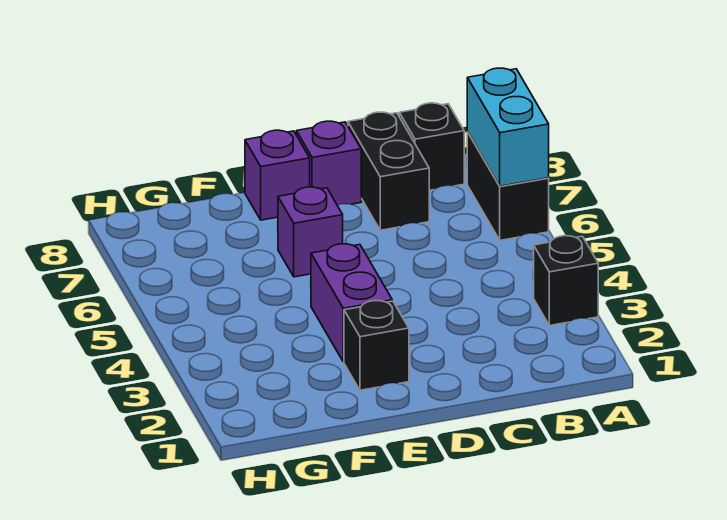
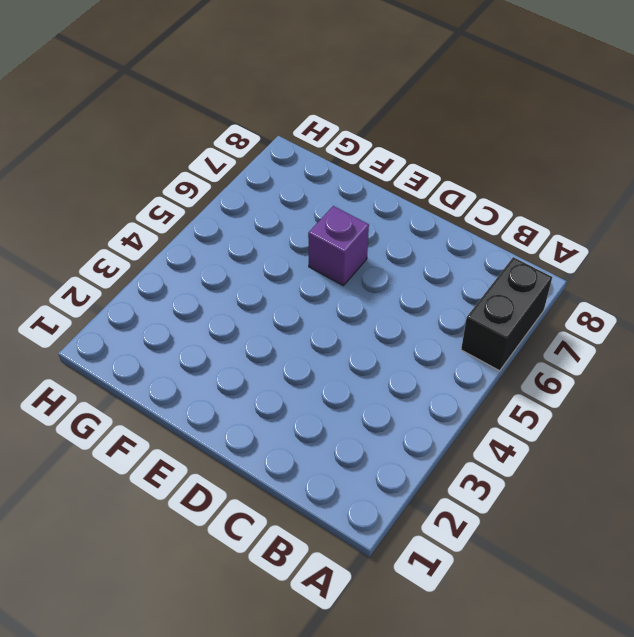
none -> black brick A3 level 1
none -> black brick B8 level 1

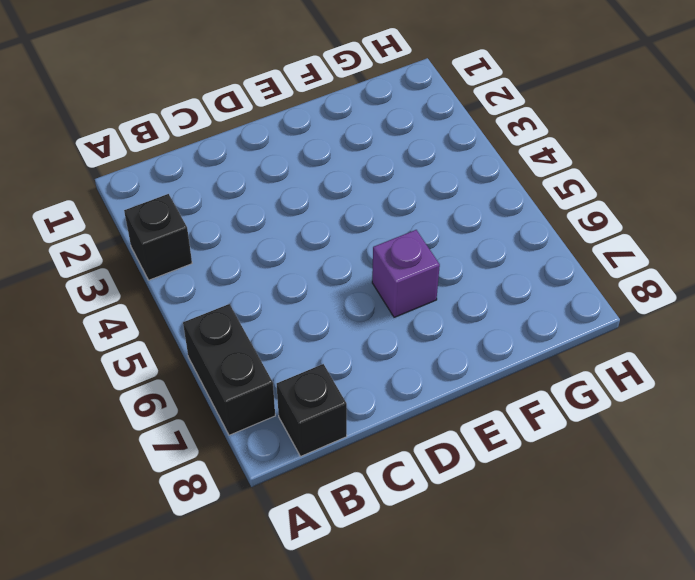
none -> black brick C7:C8 level 1
none -> purple brick D8 level 1

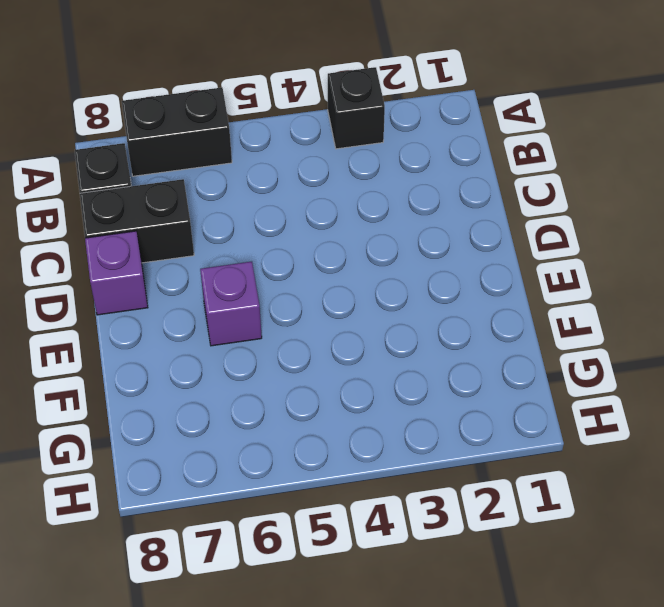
none -> black brick E2 level 1
none -> purple brick E3:E4 level 1

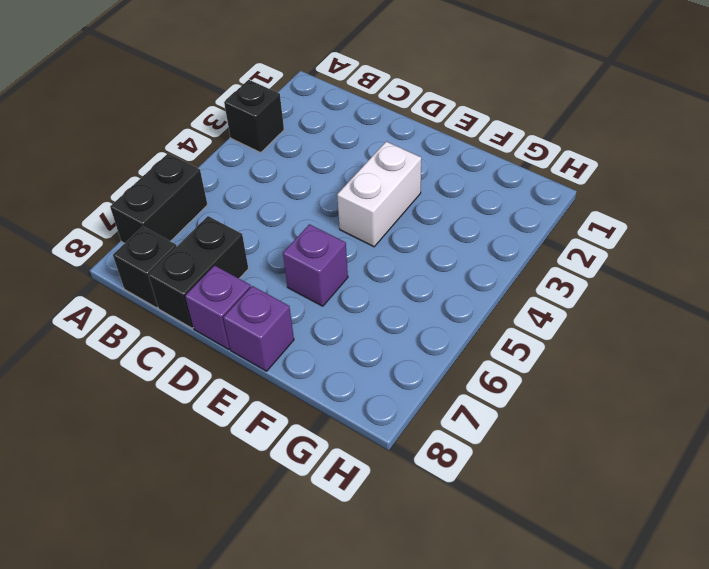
white brick E3:E4 level 1 -> purple brick E3:E4 level 1
none -> black brick E2 level 1
none -> cyan brick A6:A7 level 2

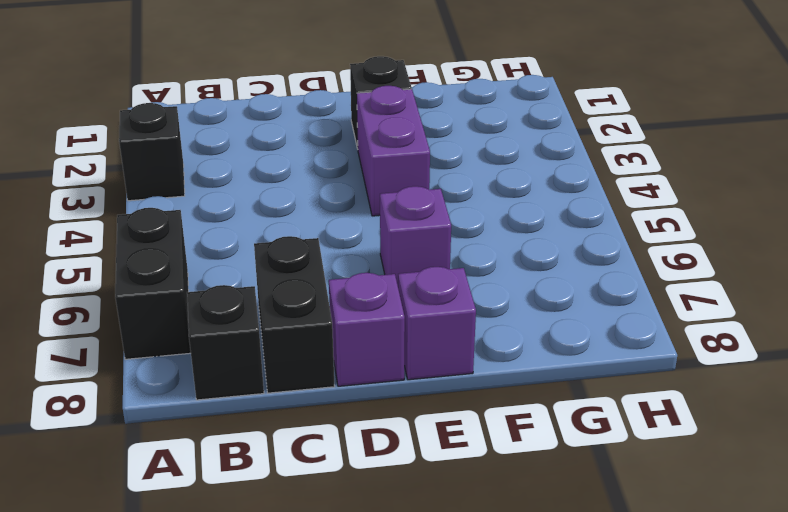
none -> cyan brick A6:A7 level 2

